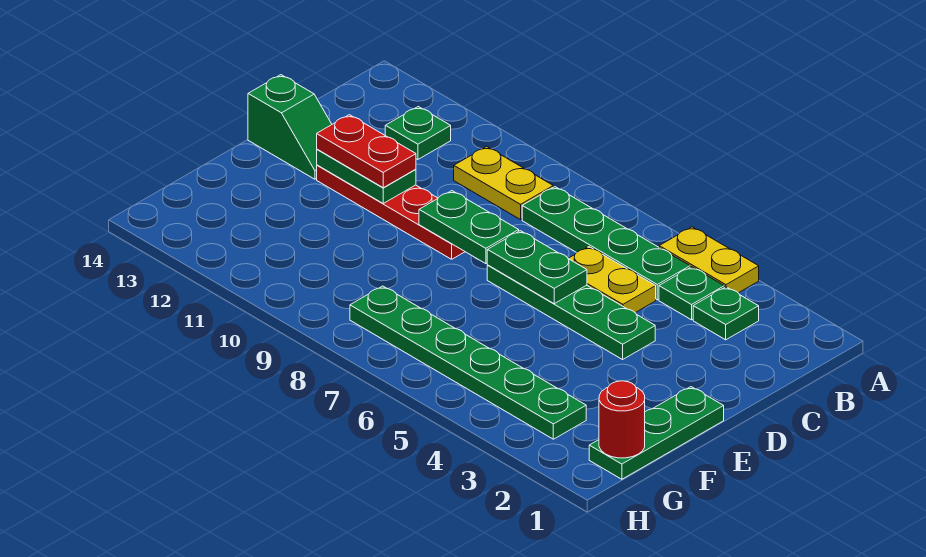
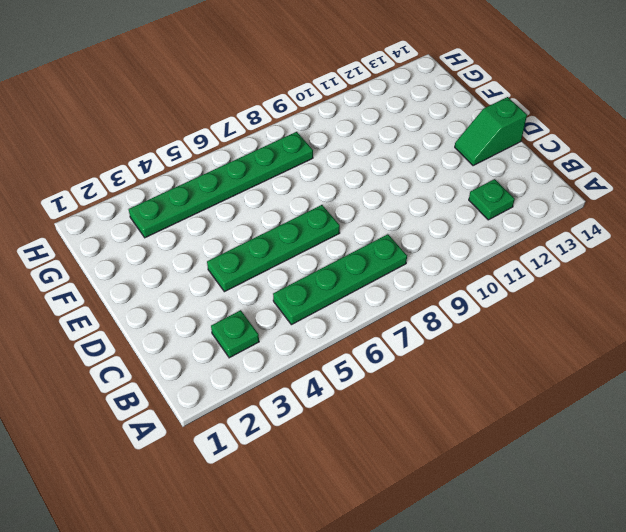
none -> yellow plate A4:A5 level 1
none -> green plate B4 level 1
none -> yellow plate B9:B10 level 1

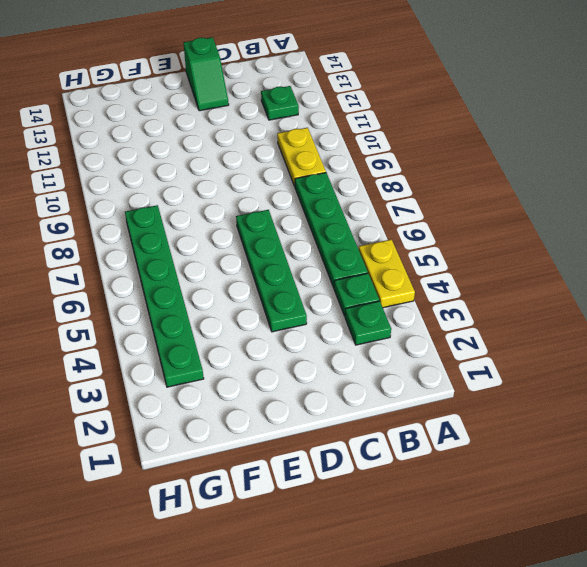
none -> yellow plate C5:C6 level 1
none -> red plate D9:D12 level 1
none -> green plate E1:G1 level 1

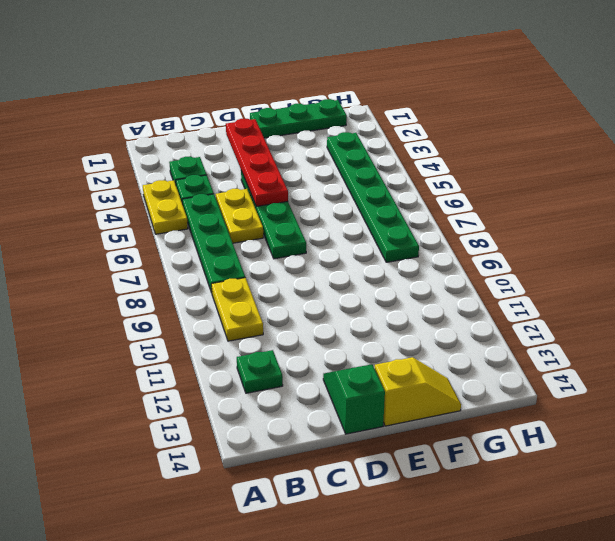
red plate D2:D5 level 2 -> red plate D9:D12 level 1
yellow slope E14:F14 level 1 top E -> none
none -> green plate D6:D7 level 2
none -> green plate D8:D9 level 2
none -> green plate D11:D12 level 2

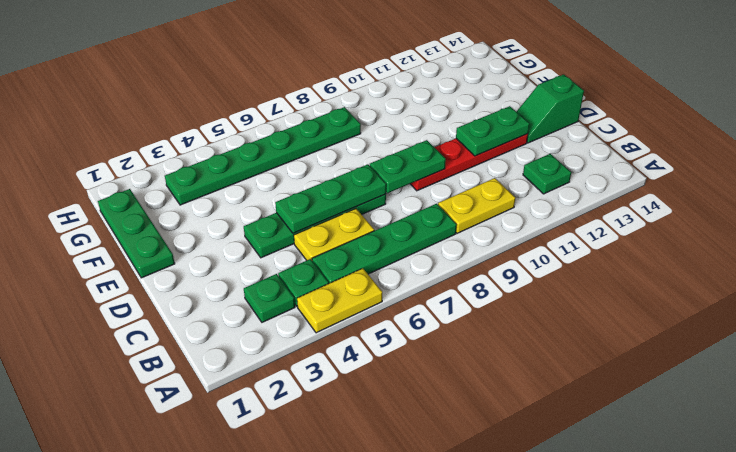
green plate D5:D7 level 2 -> green plate D6:D7 level 2
none -> red round brick G1 level 2
none -> red plate D11:D12 level 3

